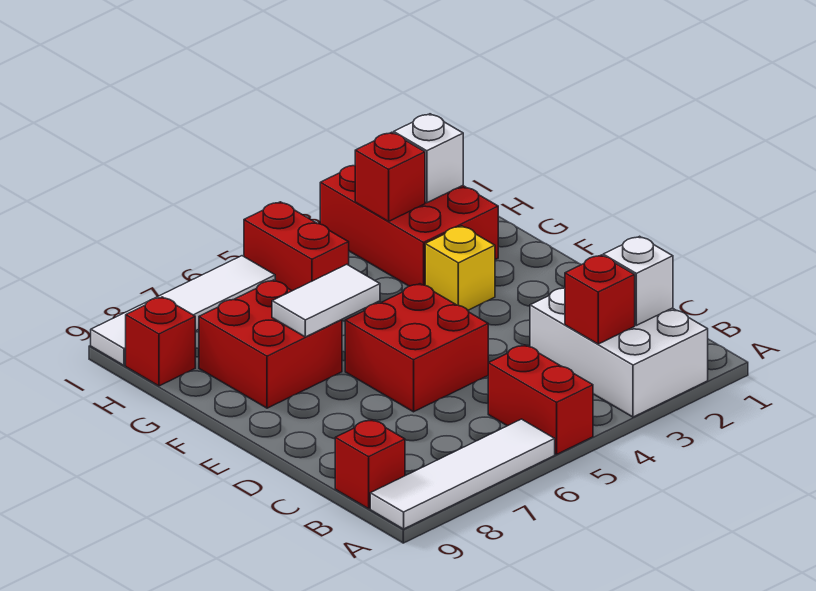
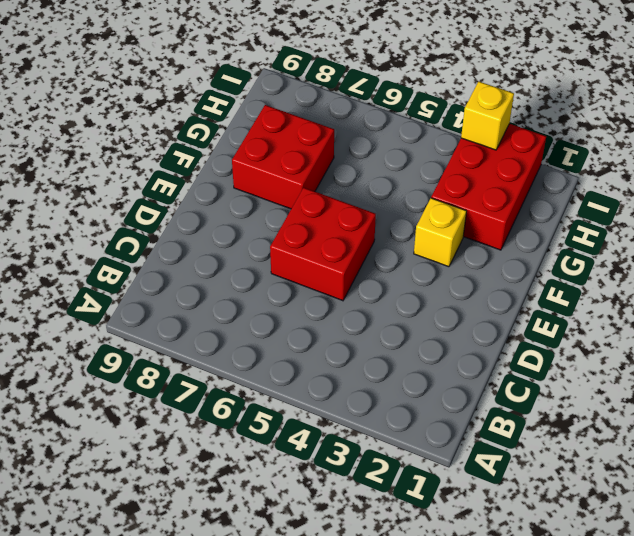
yellow brick I3 level 2 -> none
none -> white brick A2:C3 level 1
none -> red brick A5:B5 level 1
none -> white tile A6:A9 level 1

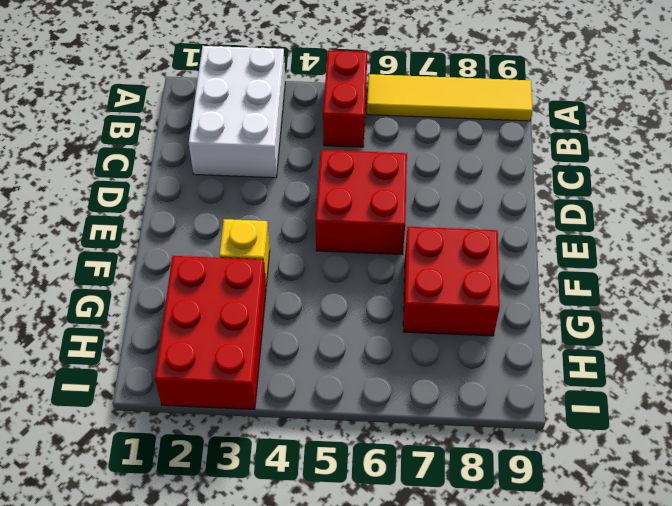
yellow tile A6:A9 level 1 -> white tile A6:A9 level 1
none -> red brick B9 level 1
none -> red brick H5:I5 level 1
none -> red brick H9 level 1

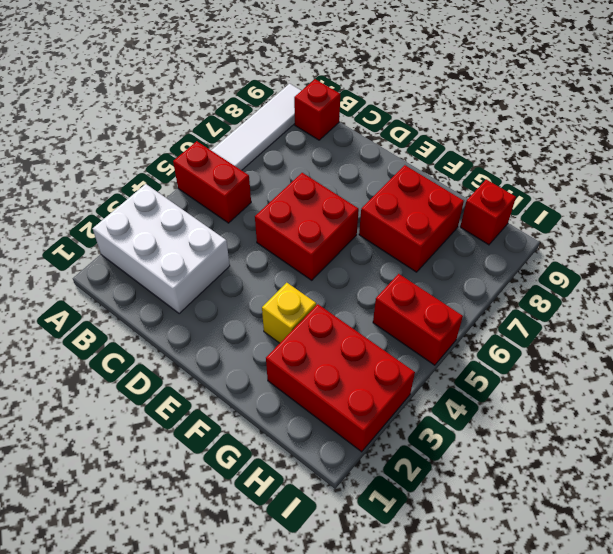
none -> white tile I6:I9 level 1
none -> white brick B2 level 2
none -> red brick B3 level 2

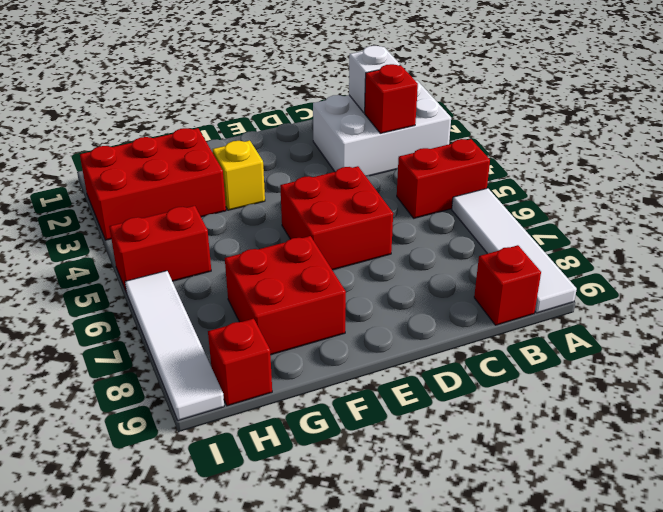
none -> white tile F6:F7 level 2
none -> white brick H2 level 2
none -> red brick H3 level 2

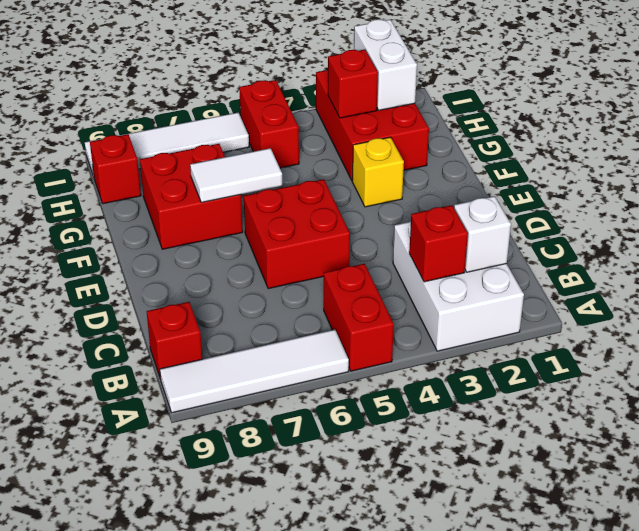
white brick H2:I2 level 2 -> white brick H2 level 2

